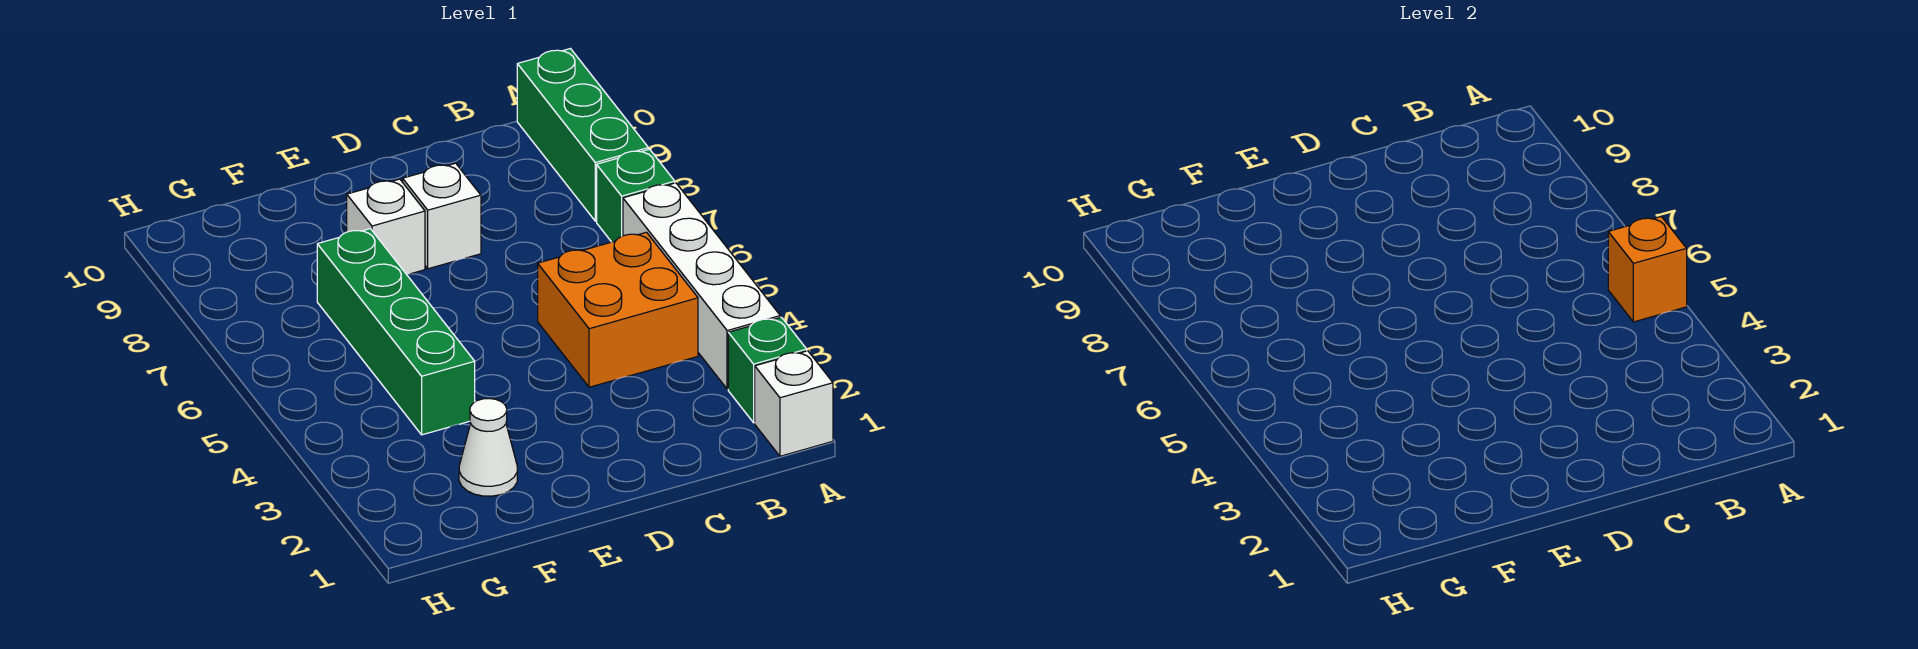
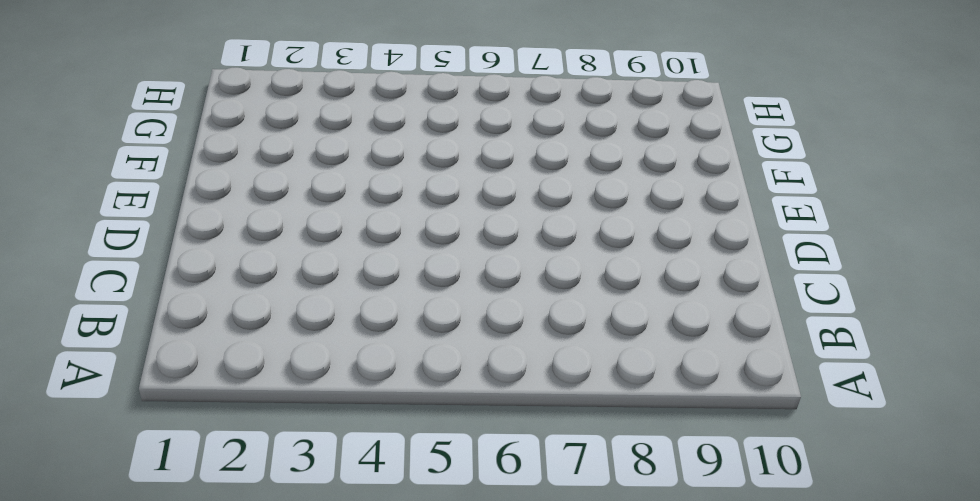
none -> white brick A1 level 1
none -> green brick A2 level 1

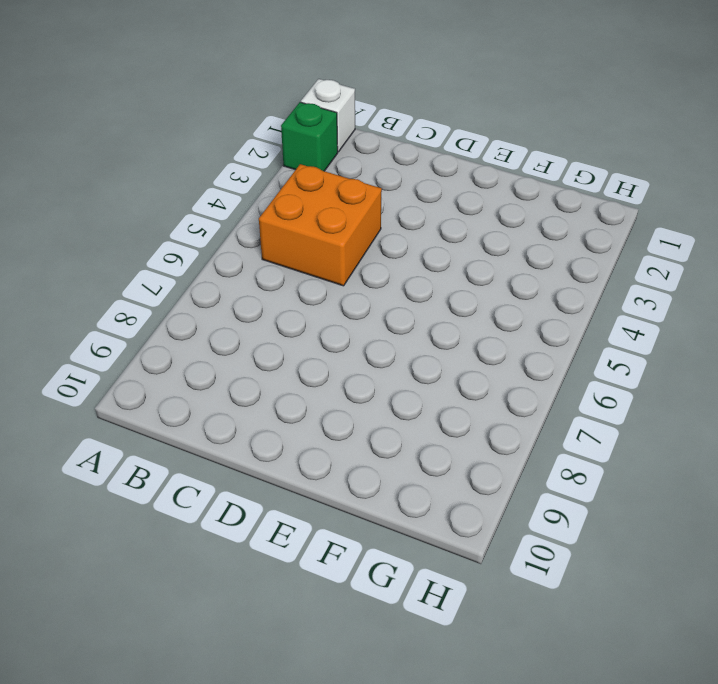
none -> white brick A3:A6 level 1
none -> green brick A7 level 1

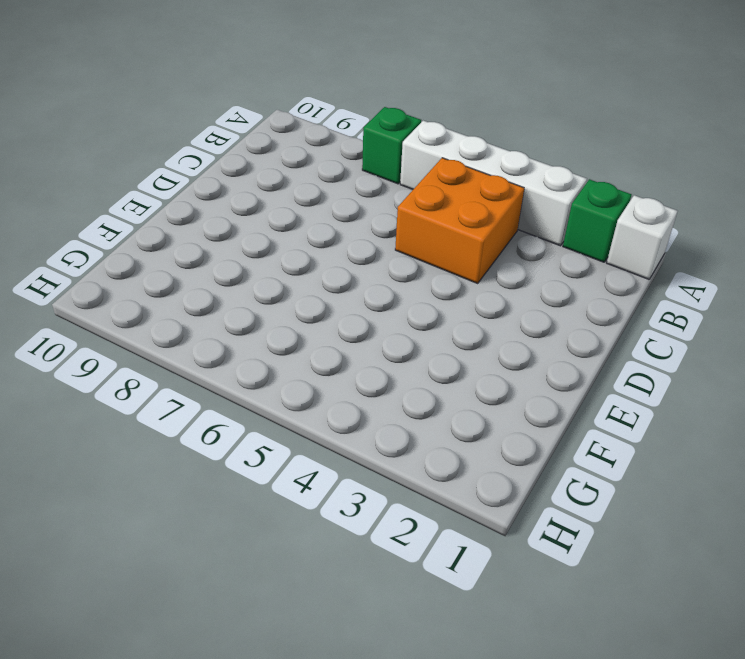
none -> green brick A8:A10 level 1
none -> white brick D8 level 1

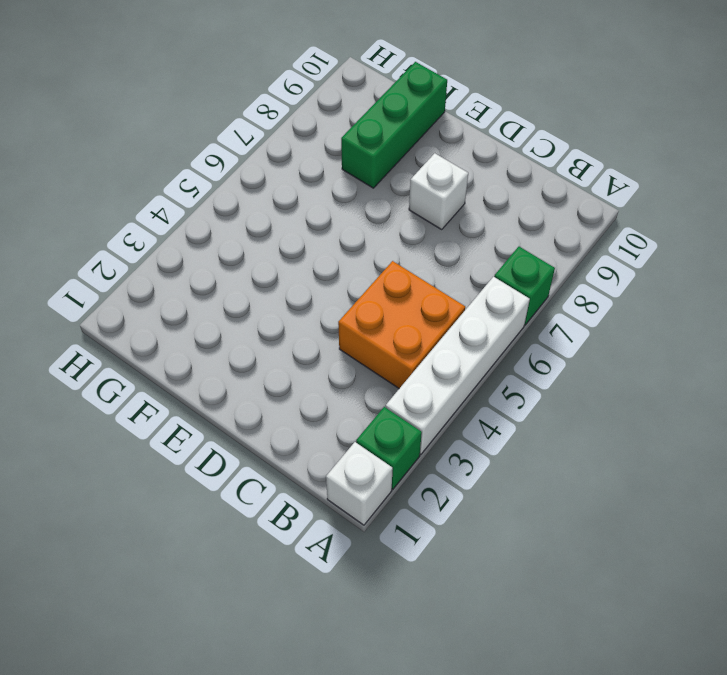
green brick F8:F10 level 1 -> green brick A8:A10 level 1
none -> white brick E8 level 1
none -> white cone F2 level 1

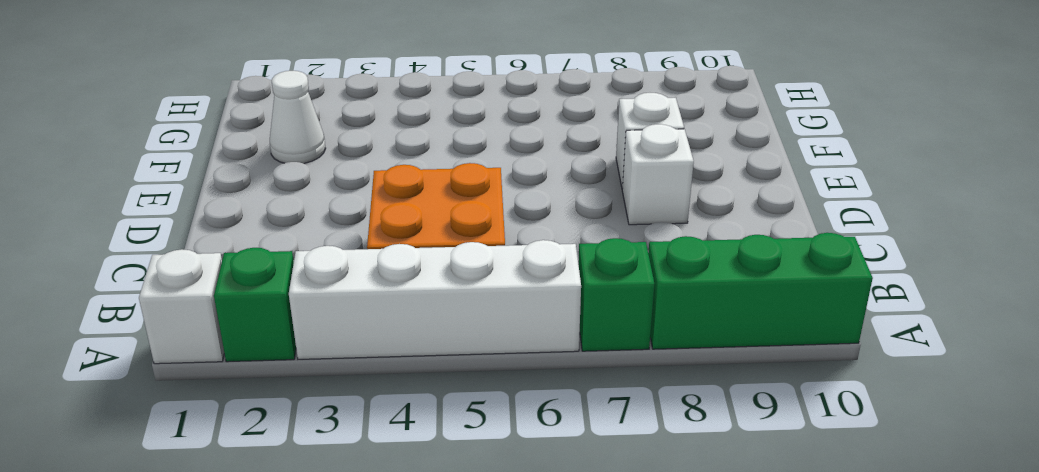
none -> green brick F4:F7 level 1
none -> orange brick A5 level 2

